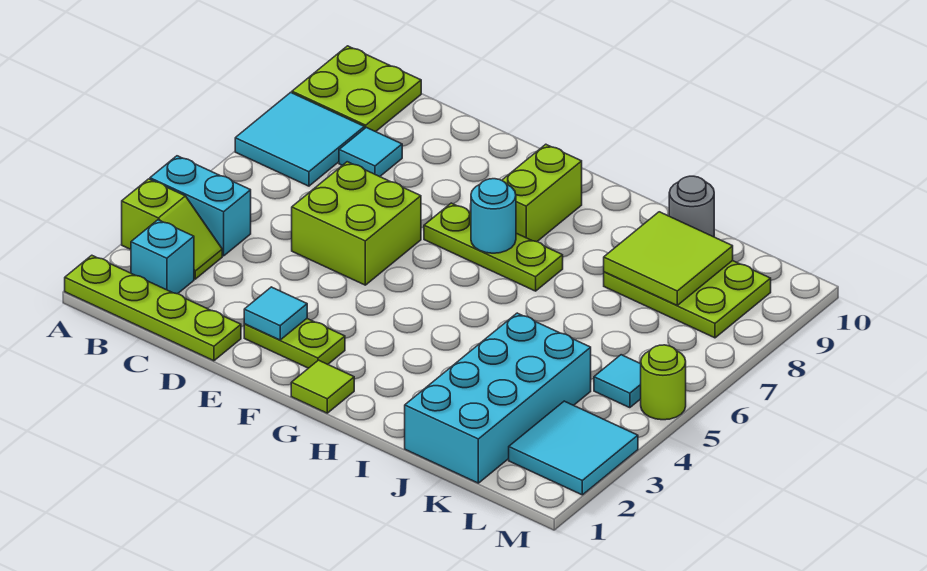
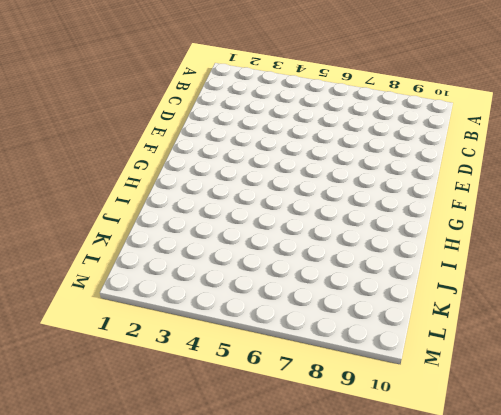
none -> lime plate A1:D1 level 1
none -> lime slope A3:B3 level 1 top A
none -> cyan brick A4:B4 level 1

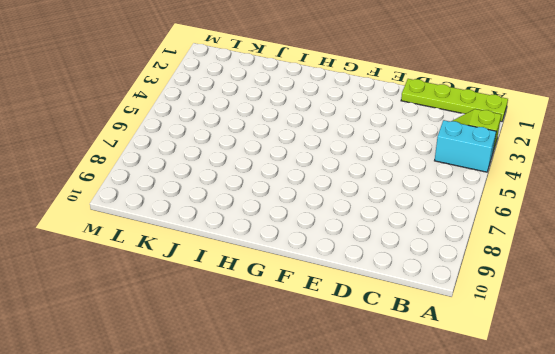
none -> cyan tile A7:B8 level 1
none -> lime plate A9:B10 level 1
none -> cyan brick B2 level 1

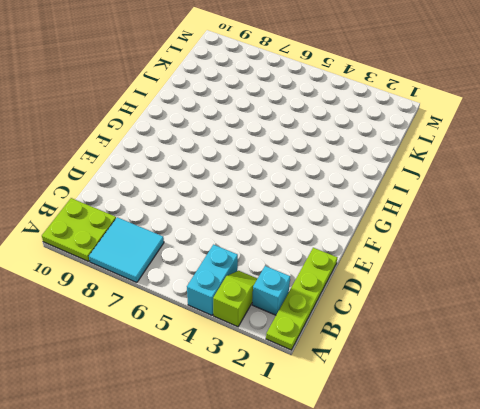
none -> cyan tile C8 level 1
none -> lime brick D5:E6 level 1
none -> lime plate E2:F2 level 1

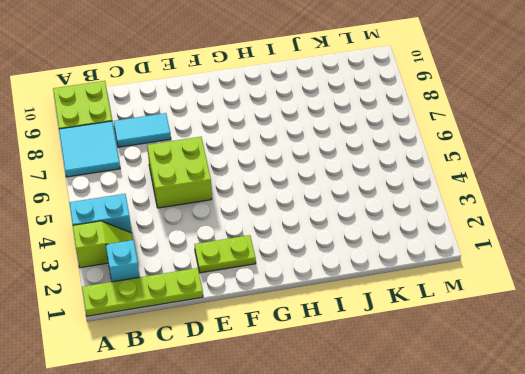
cyan tile C8:D8 level 1 -> cyan tile C8 level 1
none -> lime plate F7:H7 level 1
none -> lime tile G1 level 1
none -> lime brick G8:G9 level 1

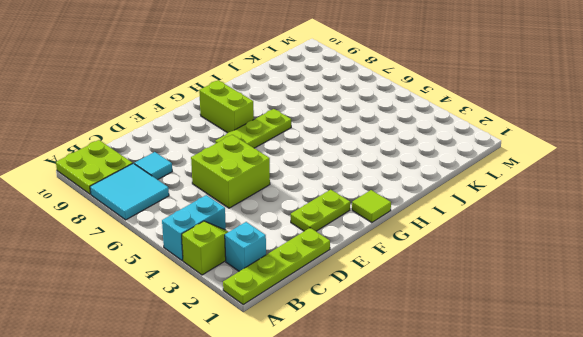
none -> cyan brick J1:K4 level 1
none -> lime plate J8:L9 level 1
none -> grey round brick J10 level 1

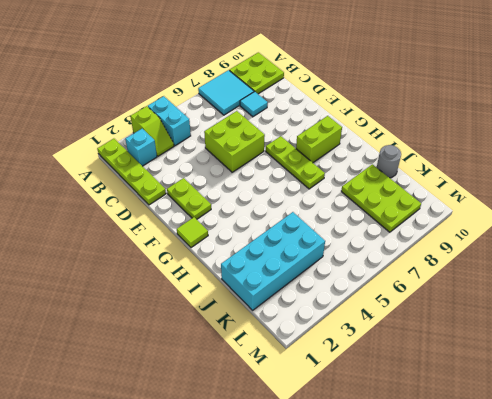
none -> cyan tile L2:M3 level 1
none -> cyan tile L5 level 1
none -> lime round brick M5 level 1

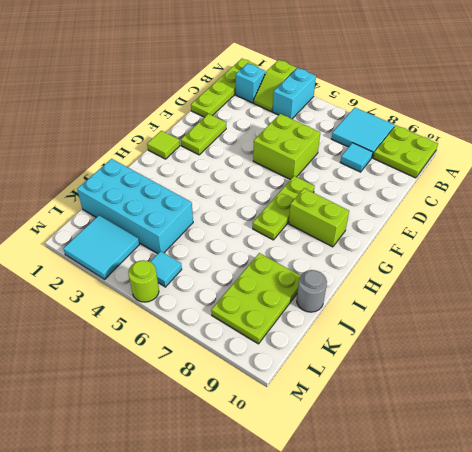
none -> cyan tile E2 level 2
none -> cyan round brick G7 level 2
none -> lime tile J8:K9 level 2

